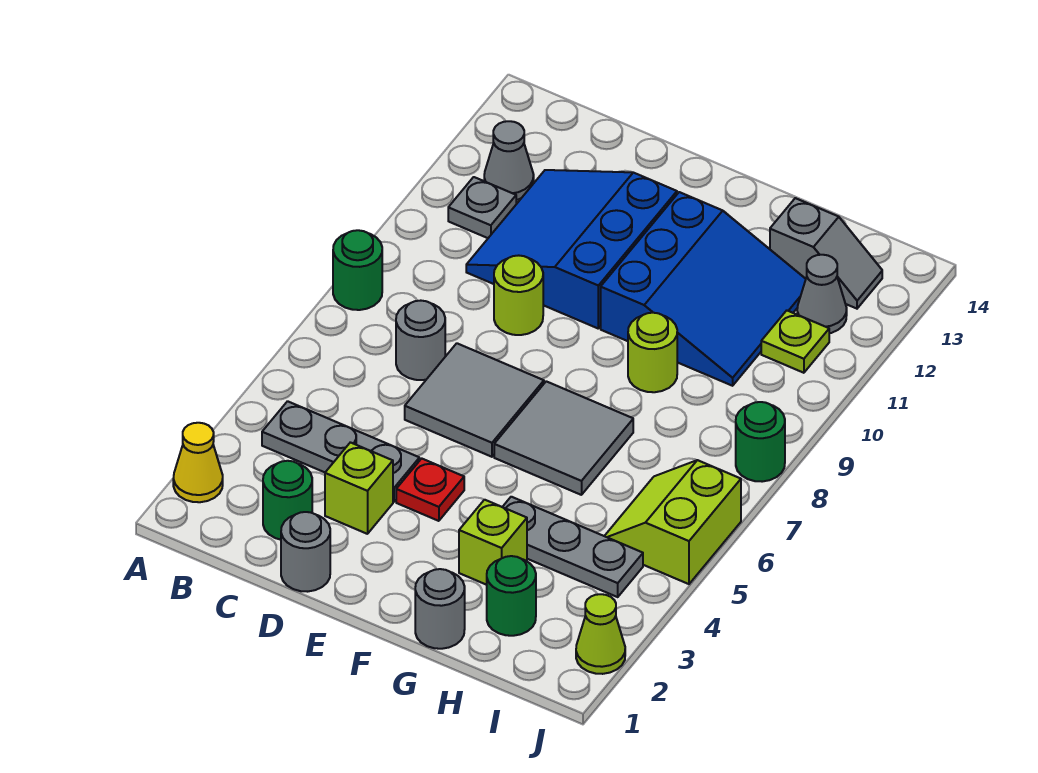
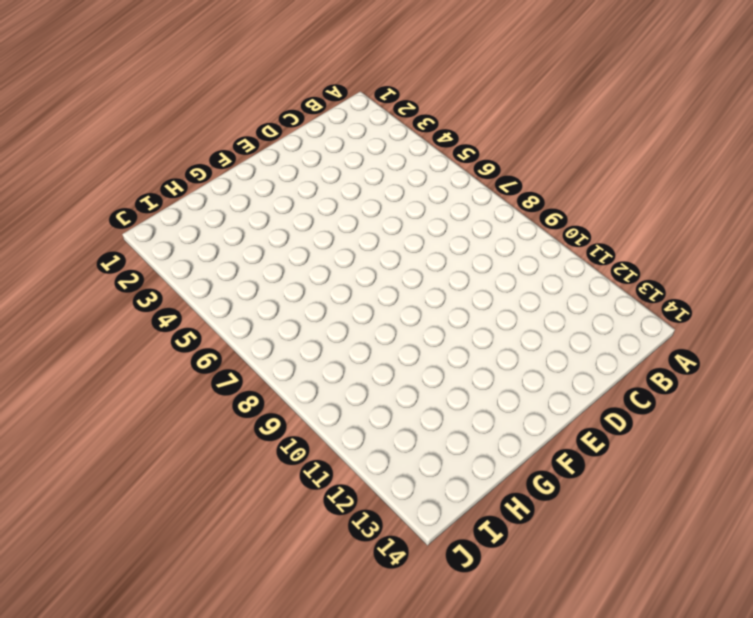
none -> yellow cone A2 level 1
none -> green round brick A8 level 1
none -> grey plate B4:D4 level 1

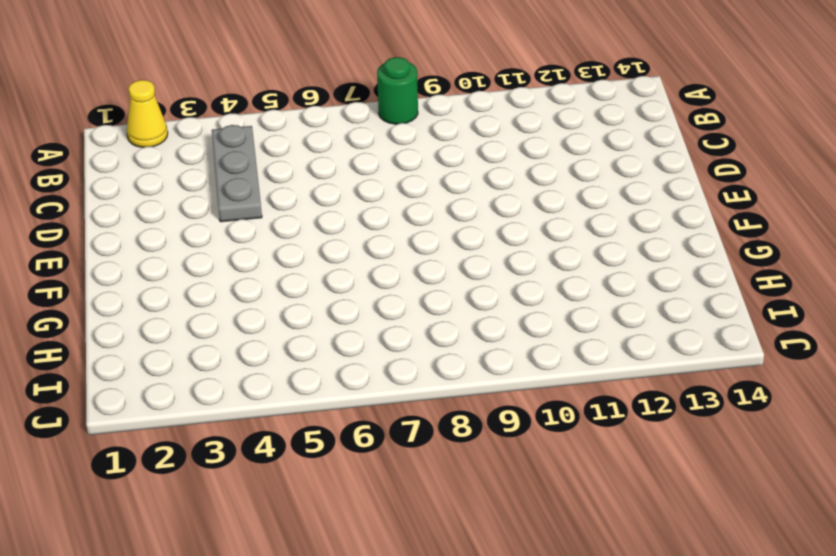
none -> grey plate B11 level 1
none -> grey cone B12 level 1
none -> green round brick C2 level 1

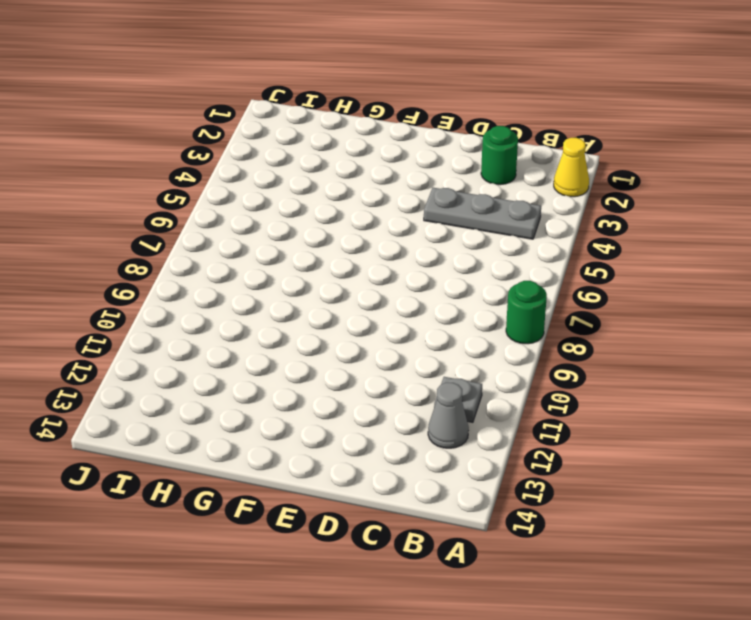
none -> grey round brick C7 level 1
none -> blue slope C10:E12 level 1 top E
none -> grey round brick D1 level 1

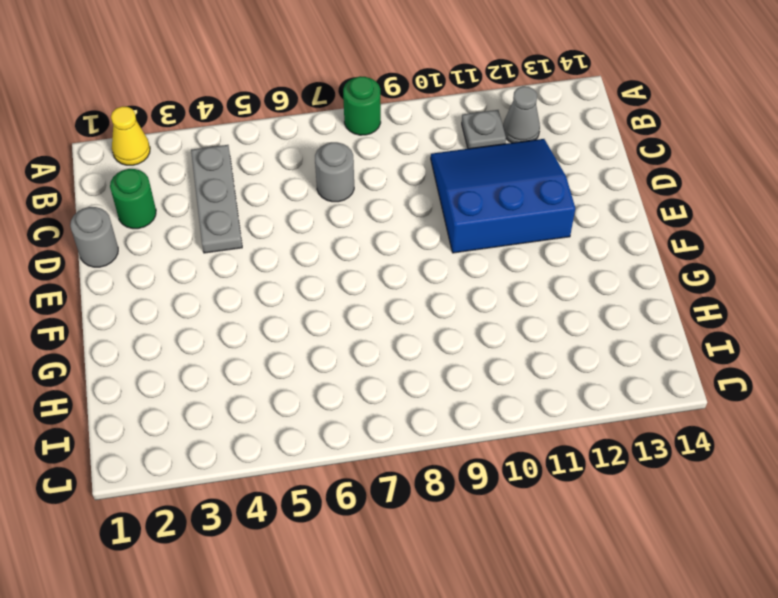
none -> lime brick D3 level 1
none -> grey tile D6:E7 level 1
none -> lime round brick D9 level 1

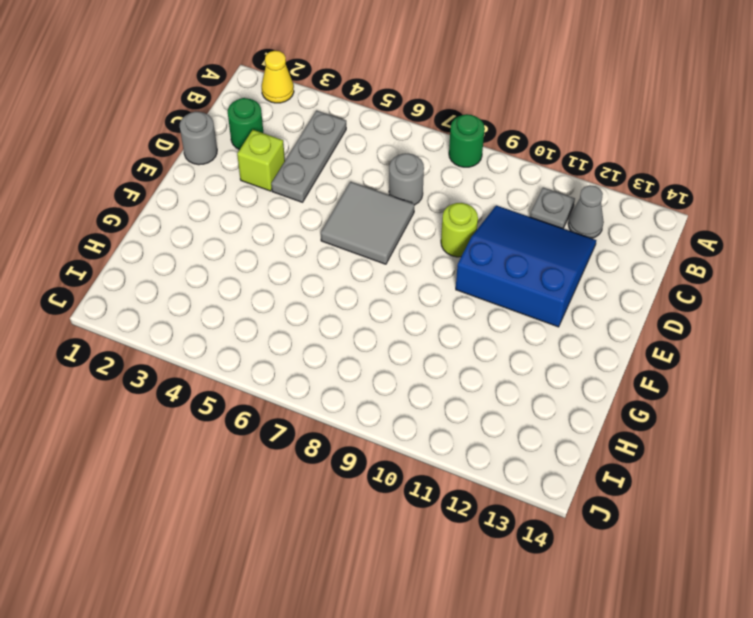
none -> red plate E4 level 1
none -> grey tile F6:G7 level 1
none -> blue slope F10:H12 level 1 top F

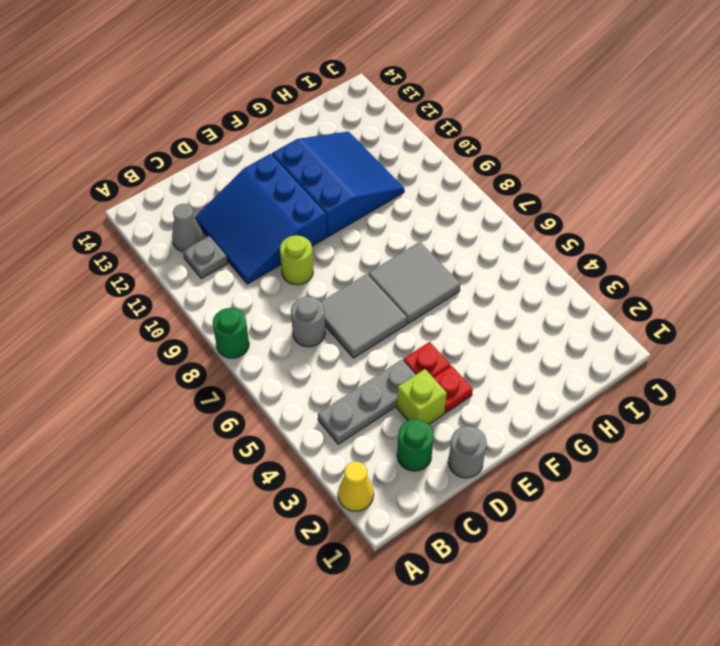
red plate E3 level 1 -> none
none -> grey round brick G1 level 1
none -> lime brick G3 level 1
none -> grey plate G4:I4 level 1

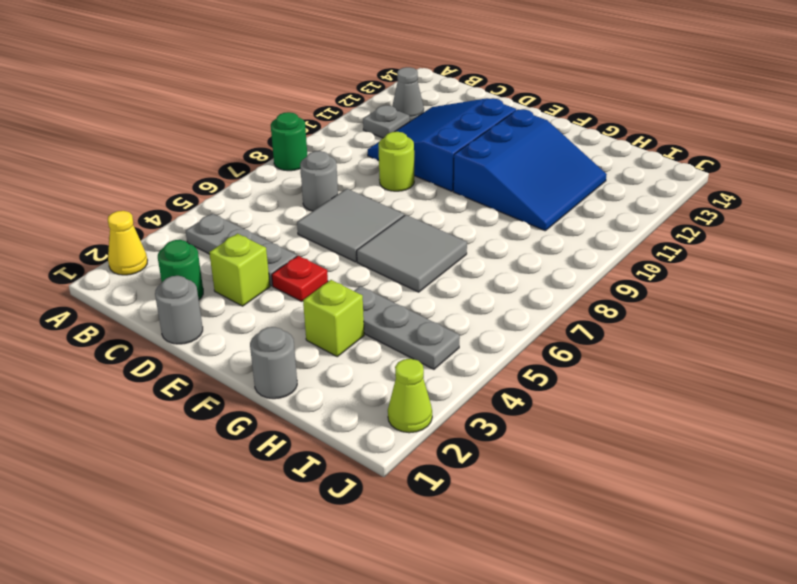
none -> lime round brick G9 level 1
none -> green round brick H2 level 1
none -> grey slope H13:I13 level 1 top H

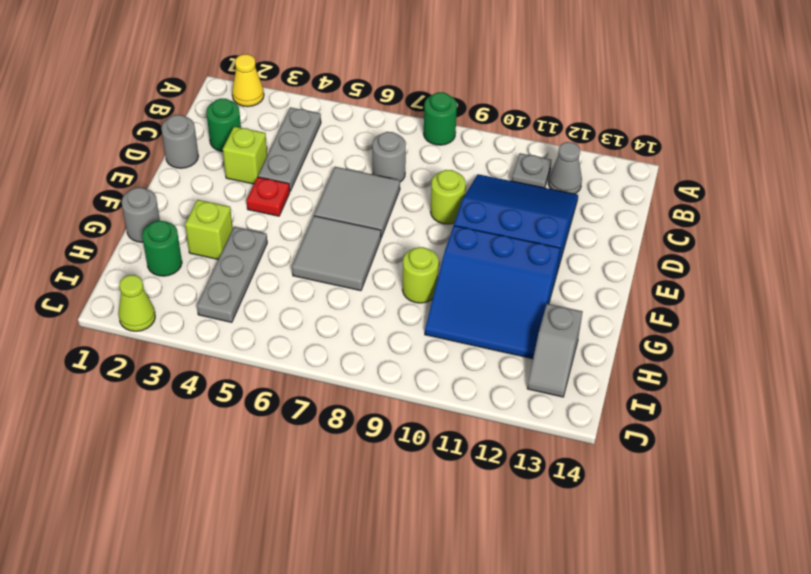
none -> lime slope I5:J6 level 1 top J
none -> lime plate I11 level 1
none -> grey cone I12 level 1

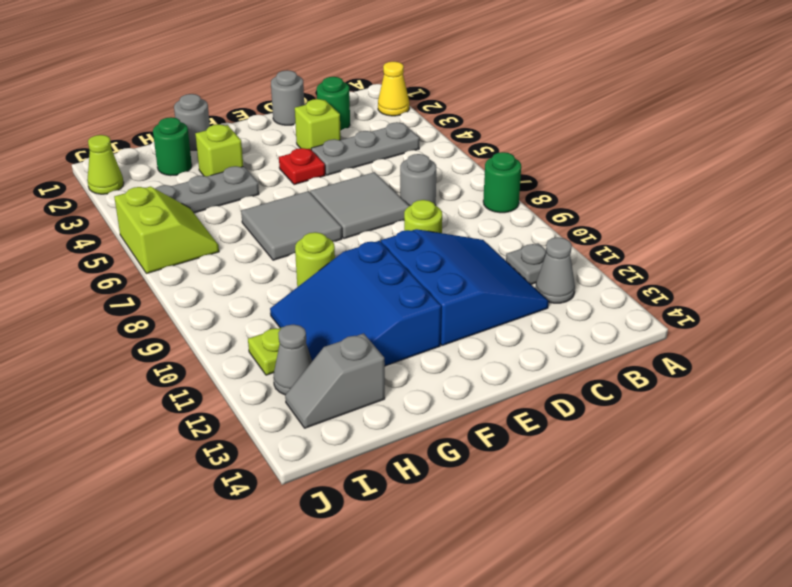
none -> green round brick J8 level 1

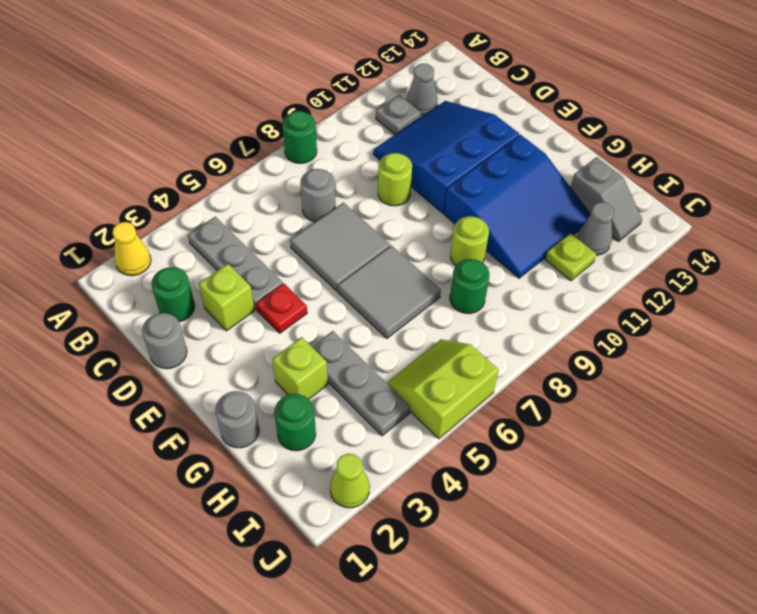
green round brick H8 level 1 -> green round brick J8 level 1

